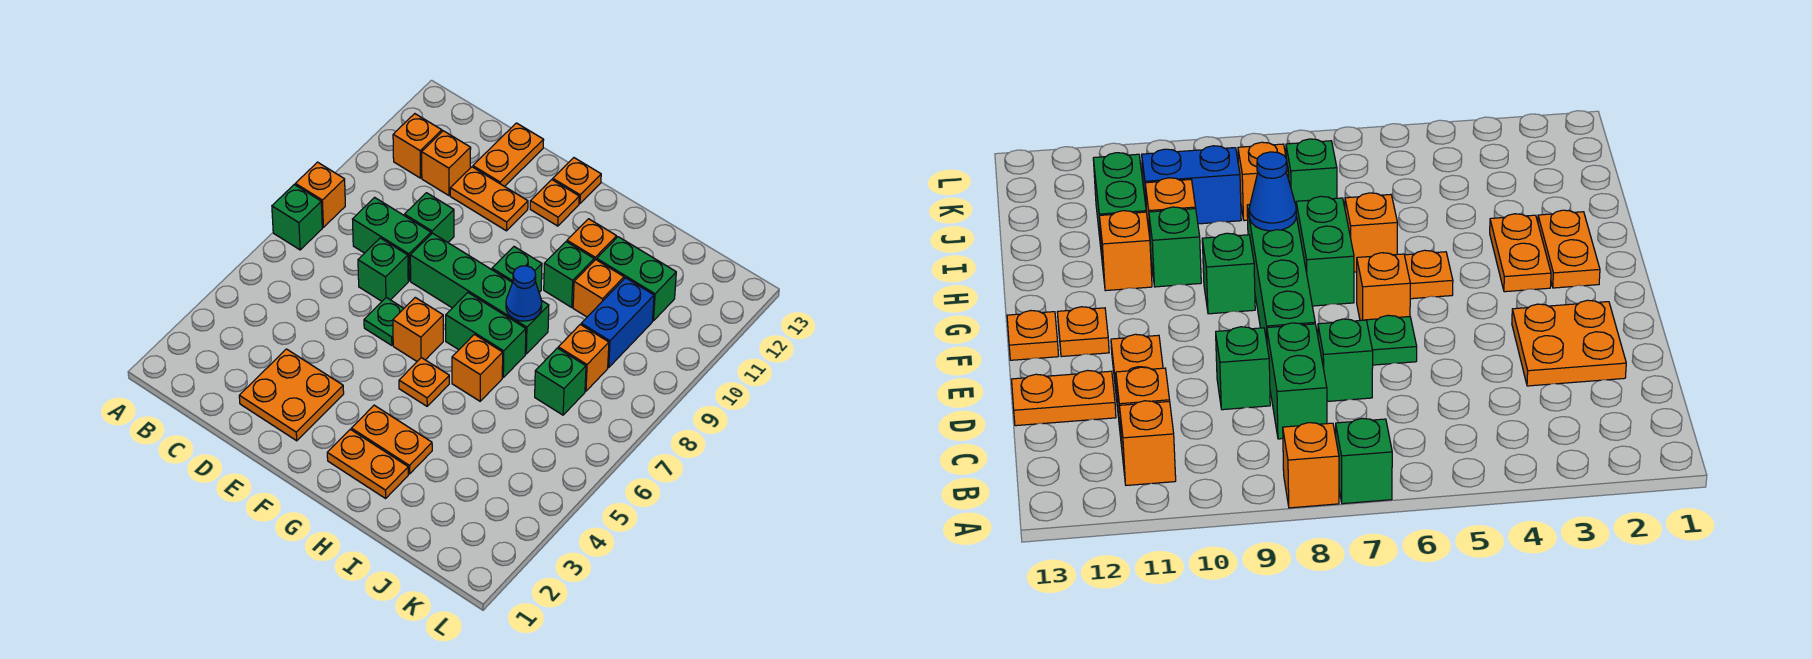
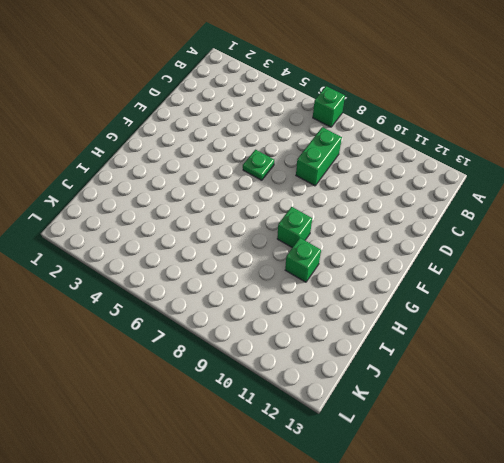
none -> orange brick A8 level 1
none -> orange brick B11 level 1
none -> orange brick C11 level 1

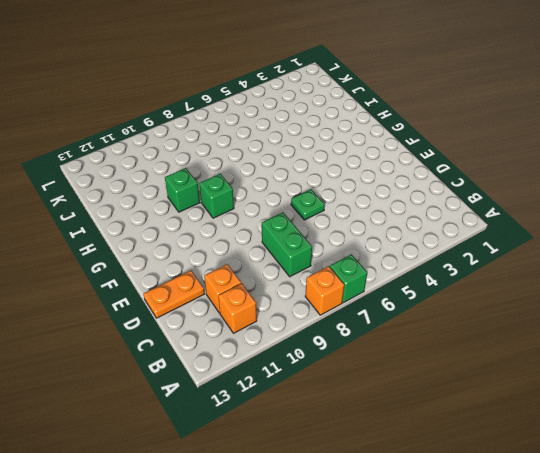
none -> orange plate D2:E3 level 1
none -> green brick D7 level 1
none -> green brick D9 level 1

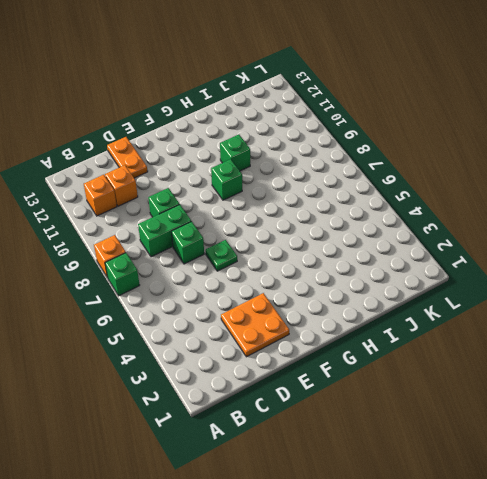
none -> orange plate D11:E11 level 1
none -> green brick E8:H8 level 1
none -> orange brick F6 level 1

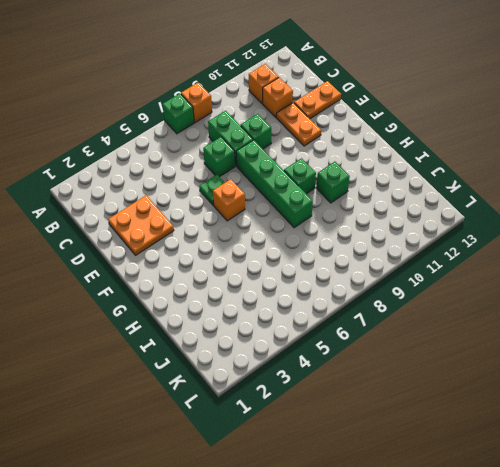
none -> orange plate F12 level 1
none -> orange plate F13 level 1
none -> orange plate G2:H2 level 1

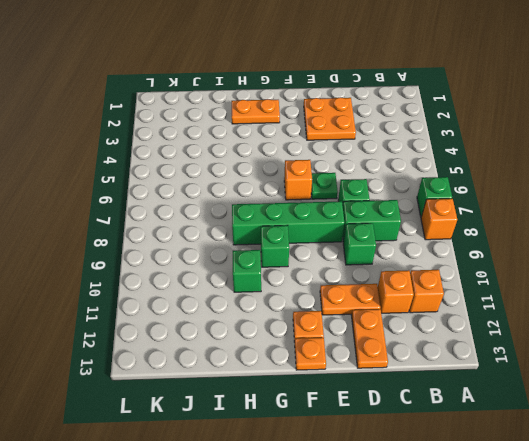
none -> orange plate G3:H3 level 1
none -> orange plate G5 level 1
none -> green brick G7:H7 level 1

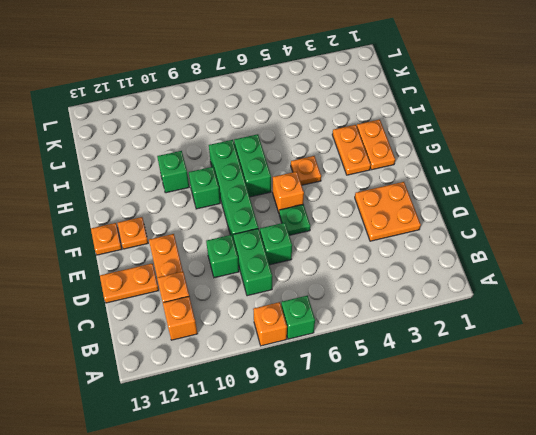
none -> orange brick H6 level 1
none -> orange brick H11 level 1
none -> orange brick I10 level 1

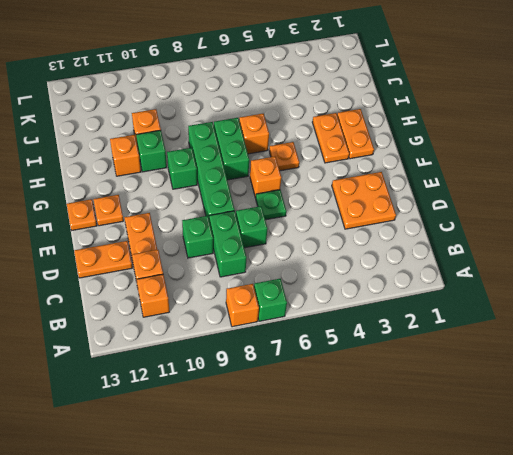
none -> green brick I11:J11 level 1
none -> green brick J7 level 1
none -> orange brick J8 level 1

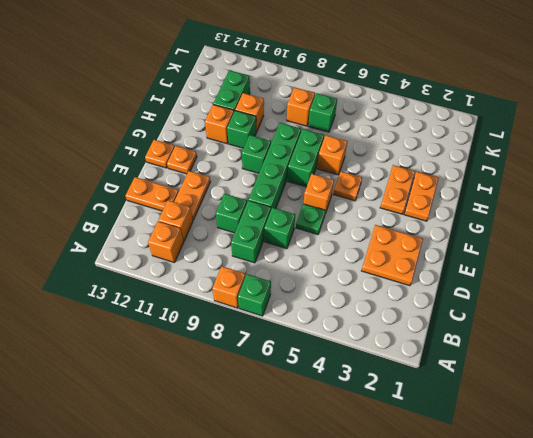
none -> blue brick J9:J10 level 1
none -> blue cone H8 level 2

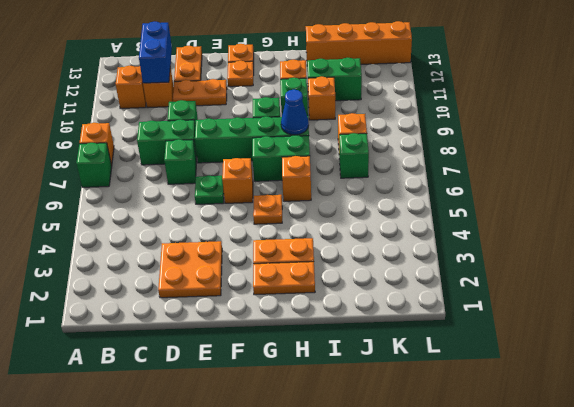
blue brick C11:C12 level 2 -> blue brick J9:J10 level 1
orange brick I13:L13 level 1 -> none

